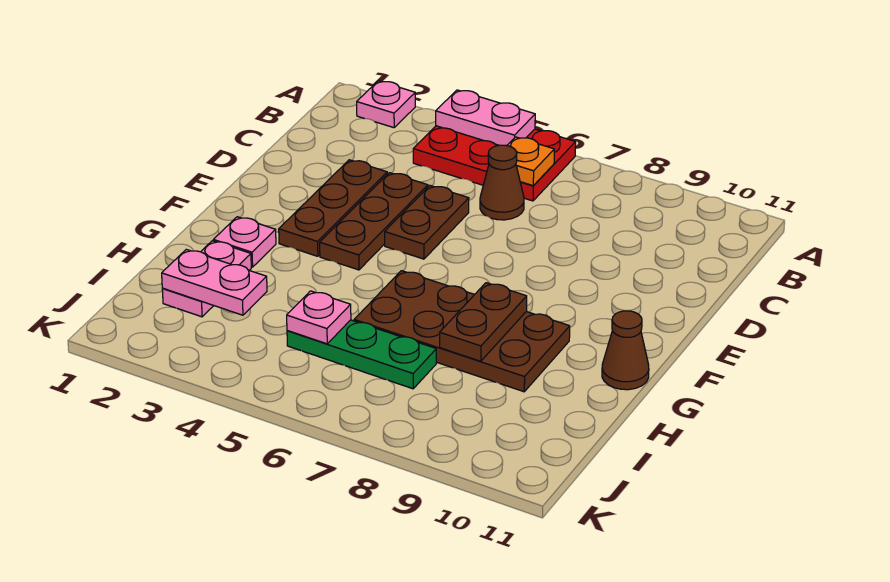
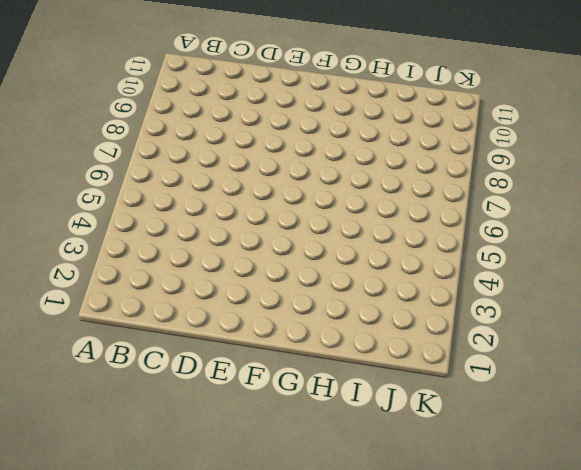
none -> pink plate A2 level 1
none -> red plate A4:B6 level 1
none -> brown cone C6 level 1

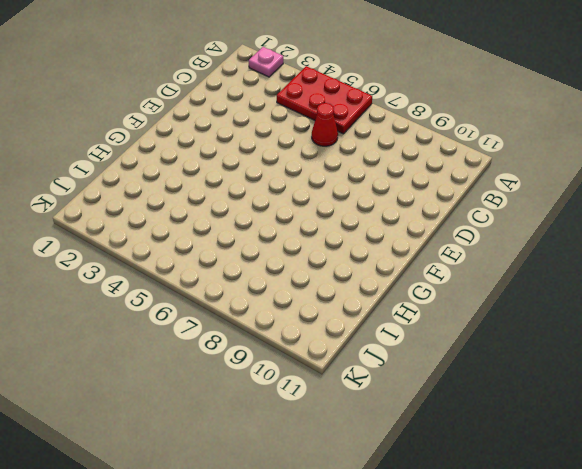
red cone C6 level 1 -> brown cone C6 level 1
none -> brown plate D3:F3 level 1
none -> brown plate D4:F4 level 1
none -> brown plate D5:E5 level 1

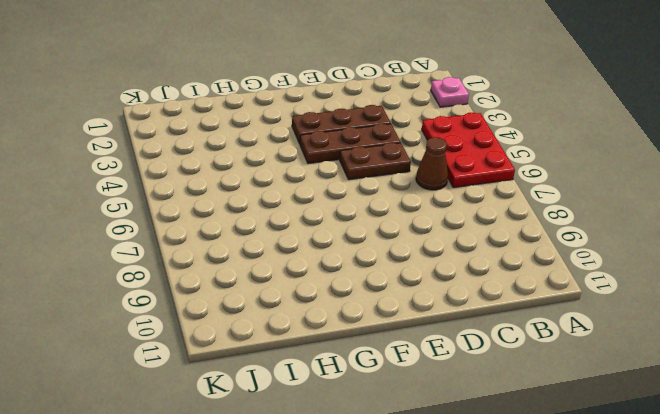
none -> pink plate G2 level 1
none -> brown plate G6:H9 level 1
none -> brown cone G11 level 1

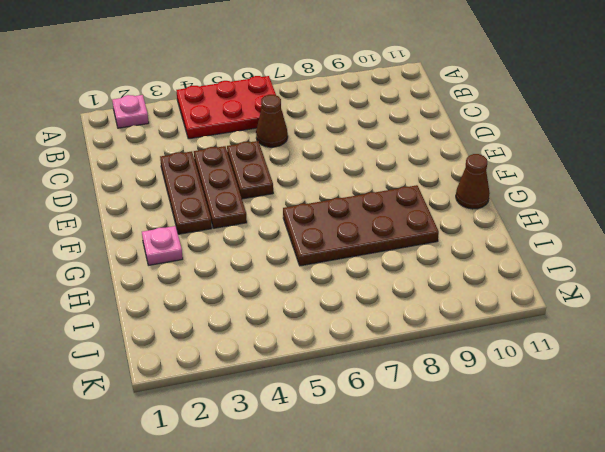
none -> pink plate H2:I2 level 1
none -> green plate I5:I7 level 1
none -> pink plate A4:A5 level 2

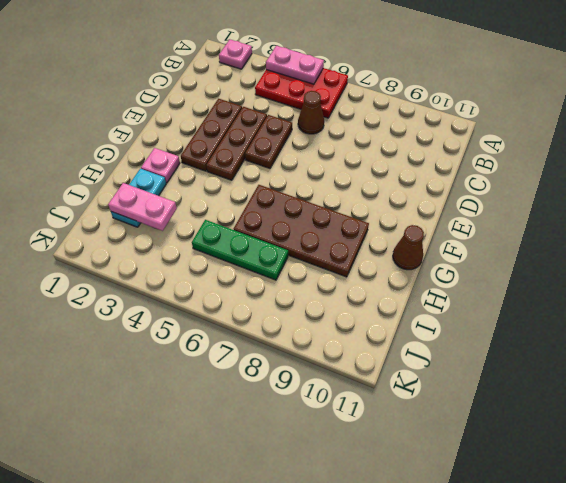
cyan plate H2:I2 level 1 -> pink plate H2:I2 level 1
none -> orange plate B6 level 2
none -> brown plate G8:H8 level 2
none -> pink plate I5 level 2

